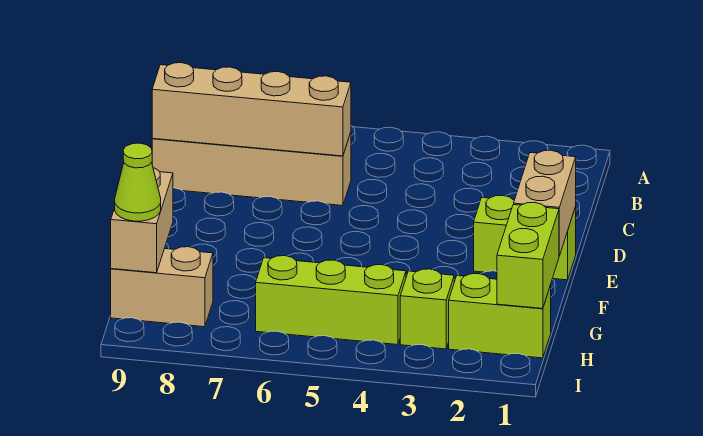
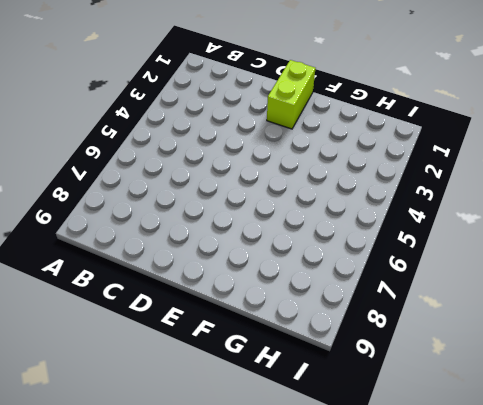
none -> tan brick C6:C9 level 1
none -> lime brick H1:H2 level 1

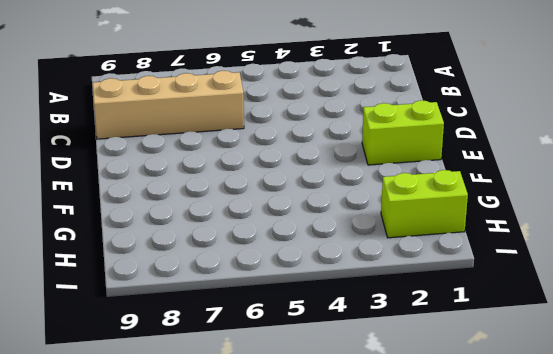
none -> lime brick H3 level 1
none -> lime brick H4:H6 level 1

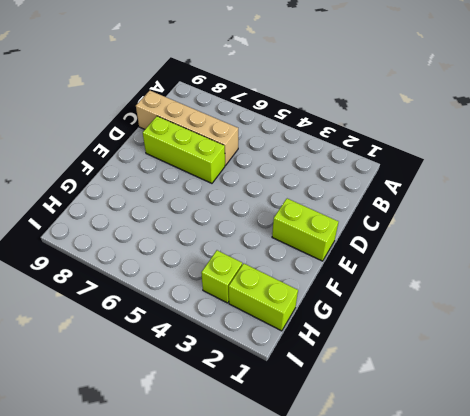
lime brick D6:D8 level 1 -> lime brick H4:H6 level 1
none -> tan brick H8:H9 level 1
none -> tan brick C6:C9 level 2

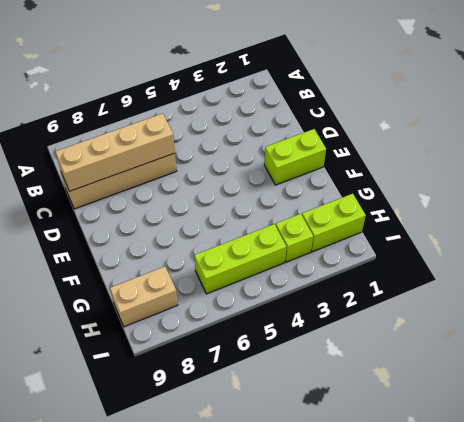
none -> tan brick E1:F1 level 2
none -> lime brick G1:H1 level 2

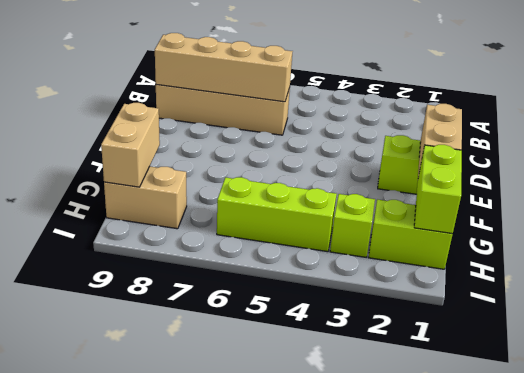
none -> lime cone H9 level 3

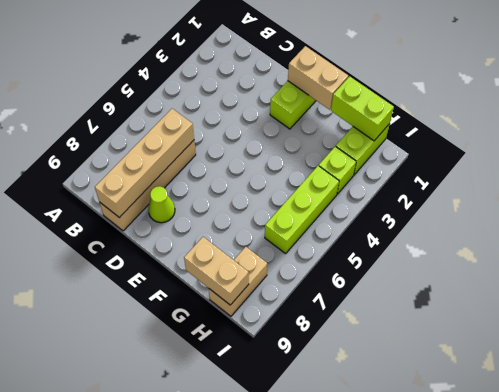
lime cone D8 level 1 -> lime cone H9 level 3

